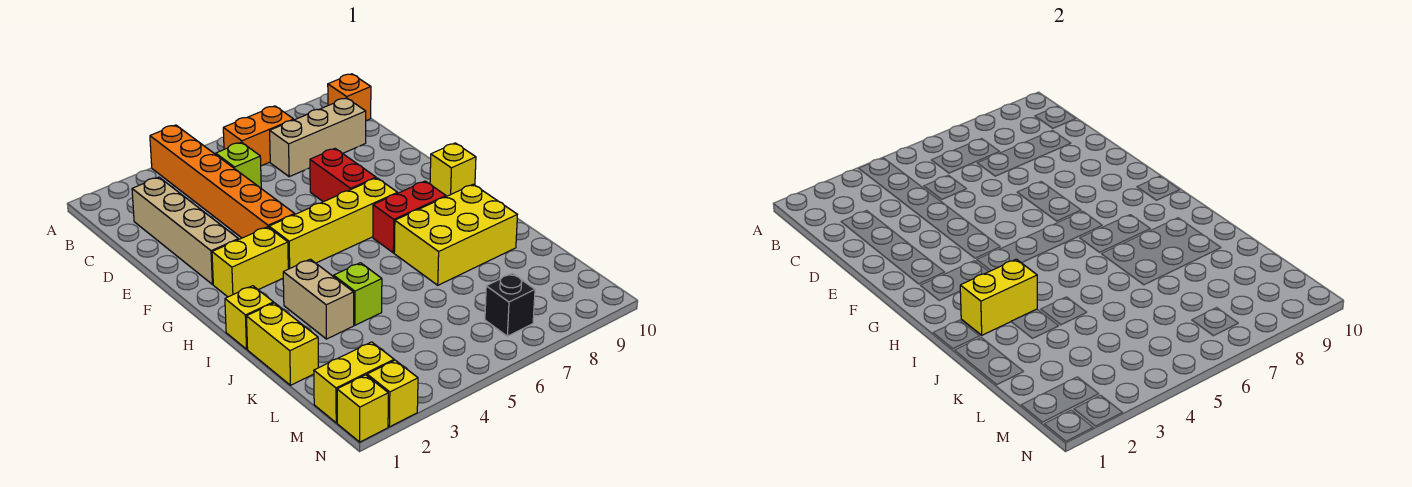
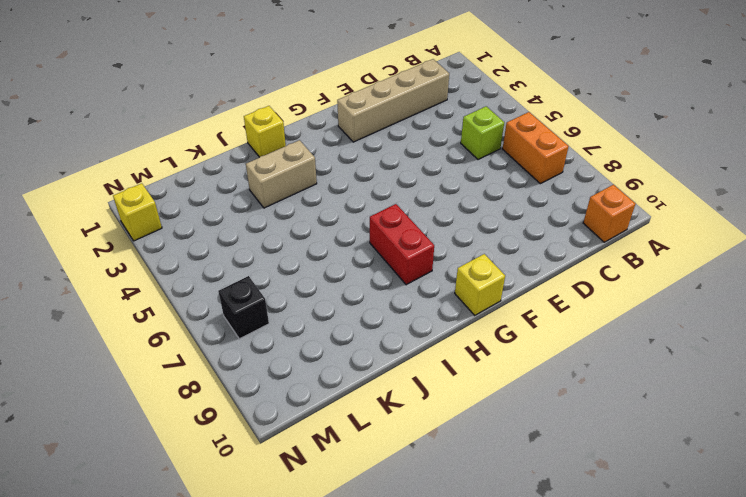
none -> orange brick A4:F4 level 1
none -> tan brick C7:C9 level 1
none -> red brick E7:F7 level 1

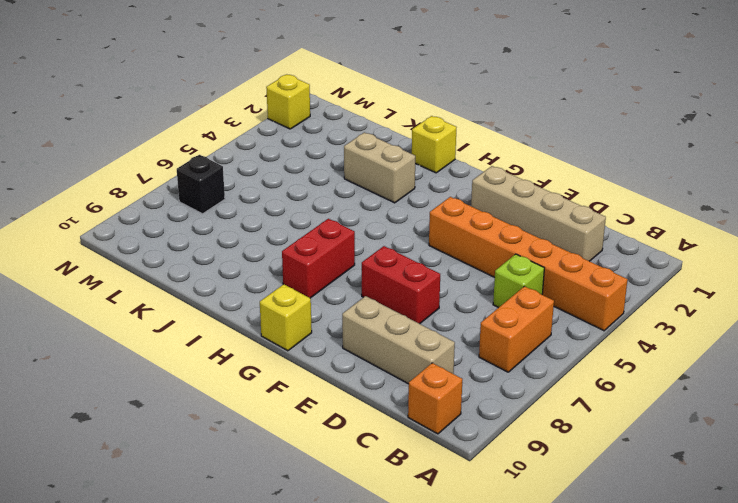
tan brick C9:E9 level 1 -> tan brick C7:C9 level 1
none -> yellow brick G2:G3 level 1
none -> yellow brick G4:G7 level 1
none -> yellow brick I7:J9 level 1

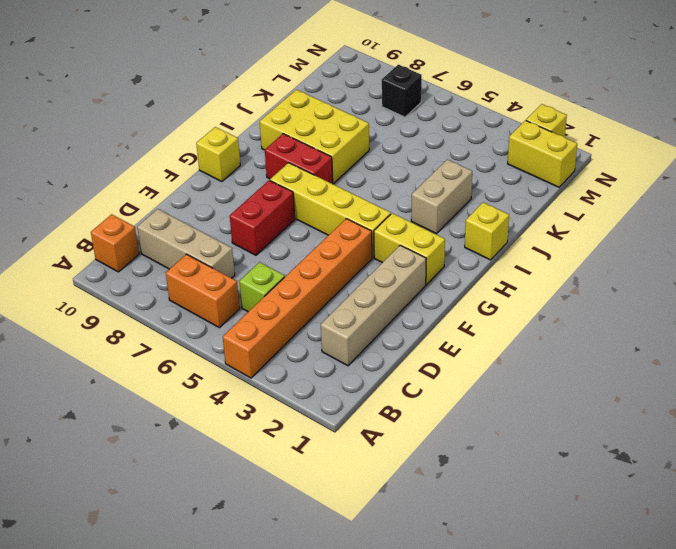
none -> yellow brick J1:K1 level 1
none -> lime brick J4 level 1
none -> yellow brick N1 level 1

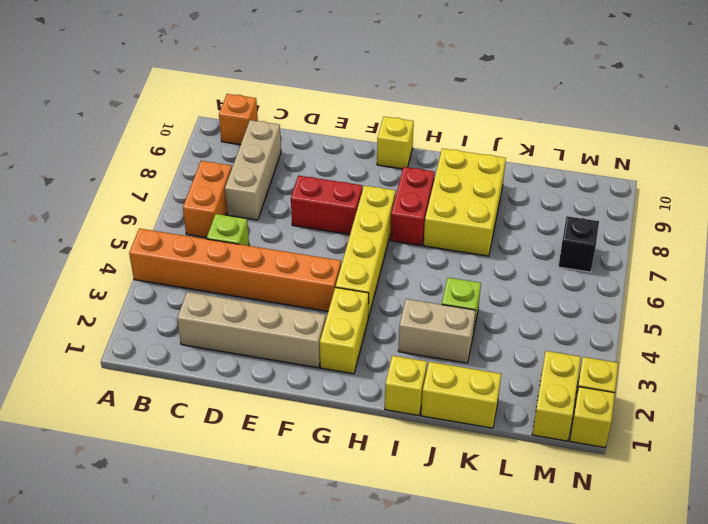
none -> yellow brick I2:I3 level 2

